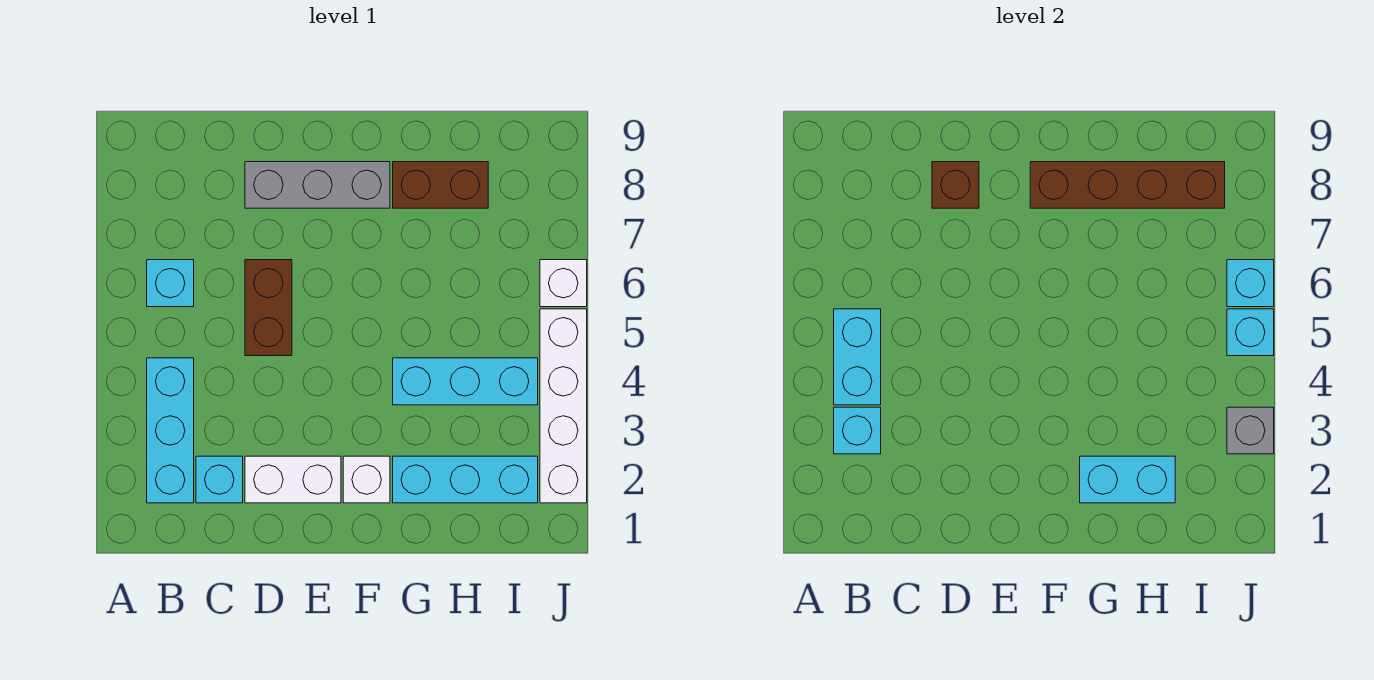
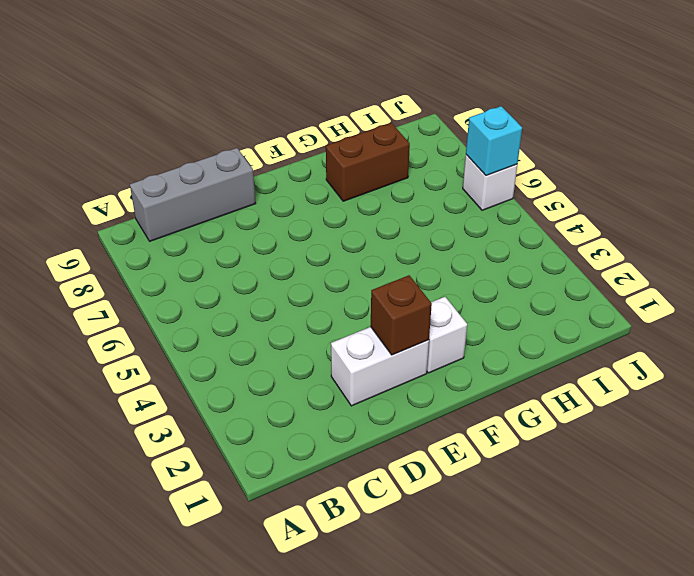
grey brick B9:D9 level 1 -> grey brick D8:F8 level 1
brown brick E2 level 2 -> brown brick D8 level 2
none -> cyan brick B2:B4 level 1
none -> cyan brick B6 level 1
none -> cyan brick C2 level 1

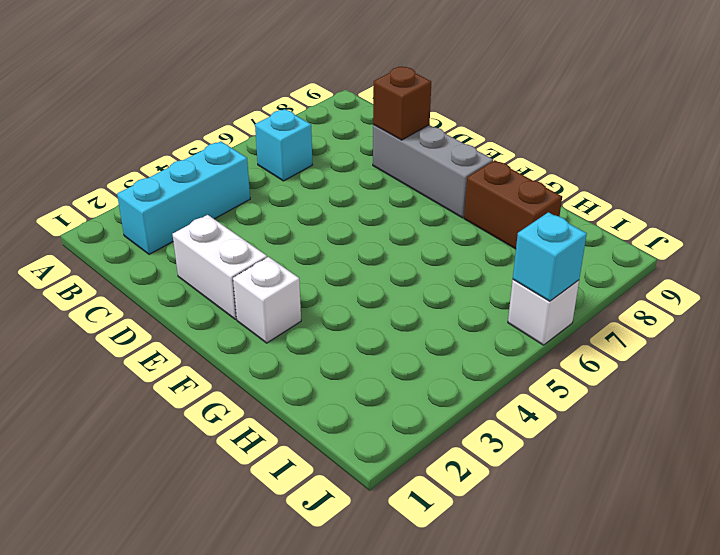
none -> cyan brick C2 level 1
none -> brown brick D5:D6 level 1
none -> cyan brick G2:I2 level 1

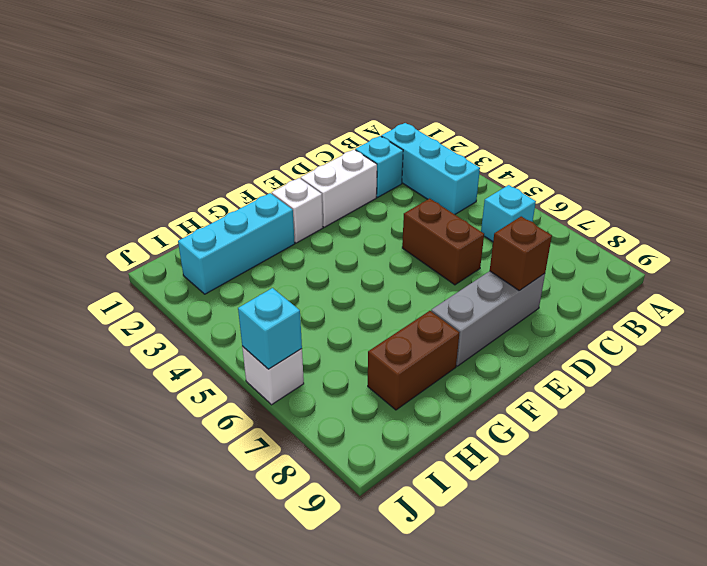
none -> cyan brick G4:I4 level 1
none -> white brick J2:J5 level 1
none -> cyan brick B3 level 2

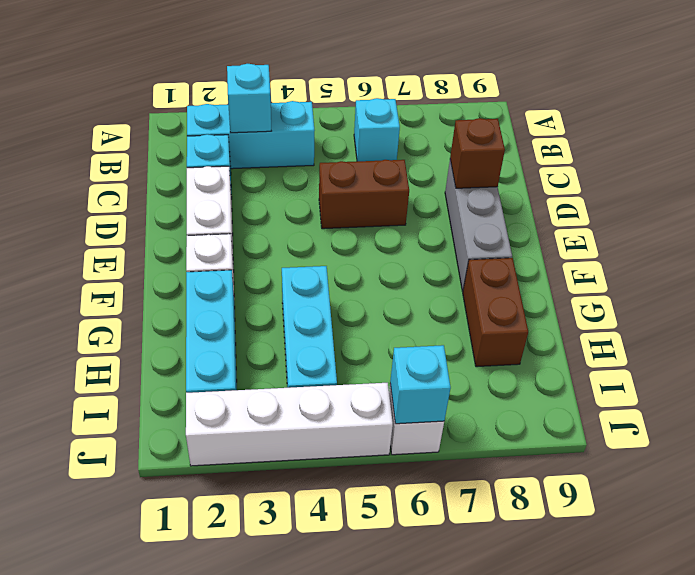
none -> cyan brick B4:B5 level 2
none -> brown brick F8:I8 level 2
none -> cyan brick G2:H2 level 2

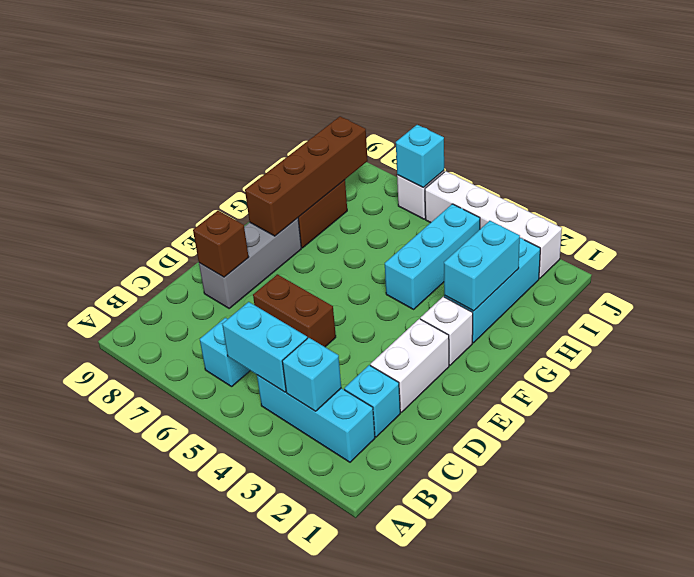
none -> grey brick J3 level 2
none -> cyan brick J5 level 2

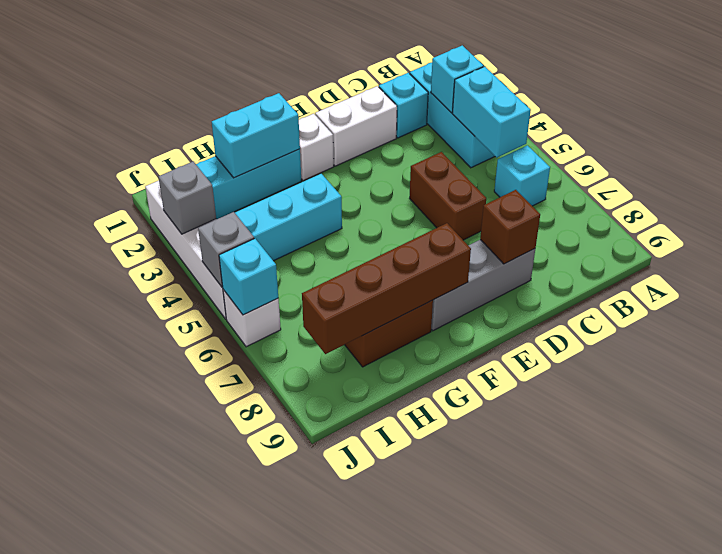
grey brick J5 level 2 -> cyan brick J5 level 2

